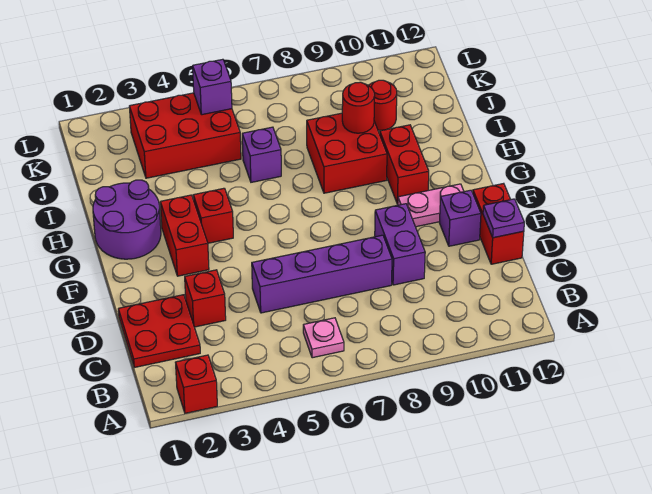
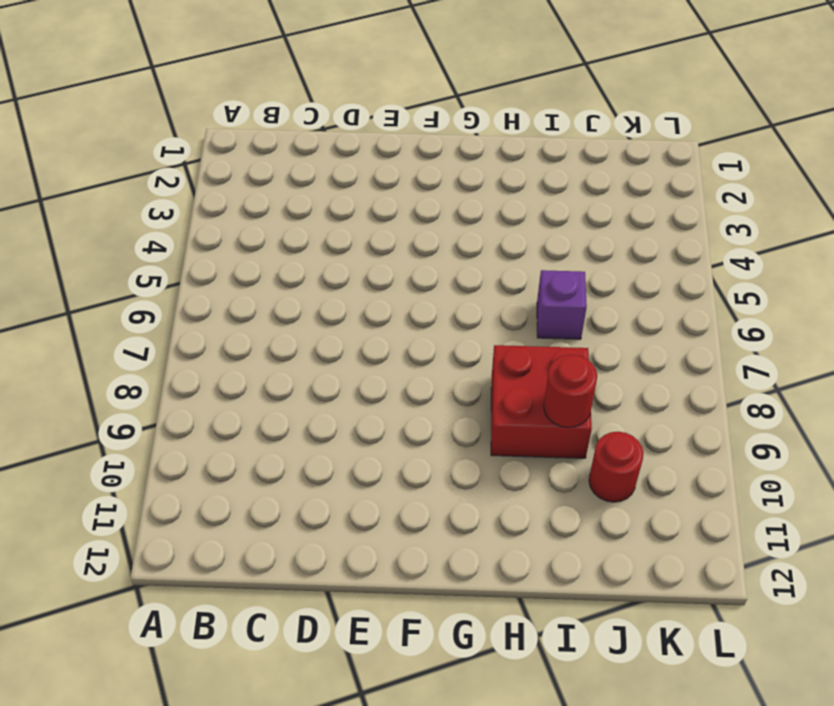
none -> red brick A2 level 1
none -> pink plate B6 level 1
none -> red plate C1:D2 level 1

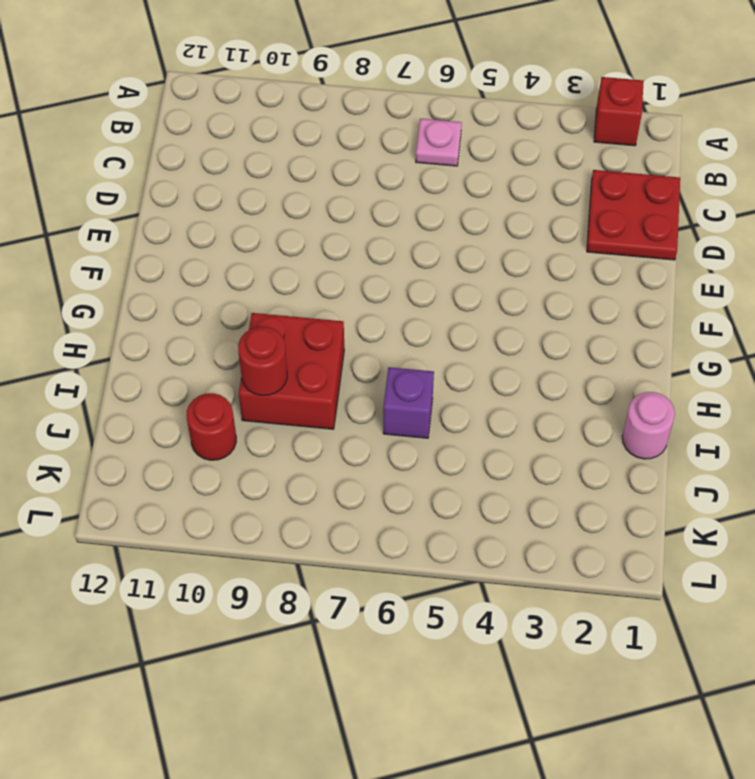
pink round brick I1 level 1 -> none
none -> red brick D3 level 1
none -> purple brick D5:D8 level 1
none -> purple brick D9:E9 level 1

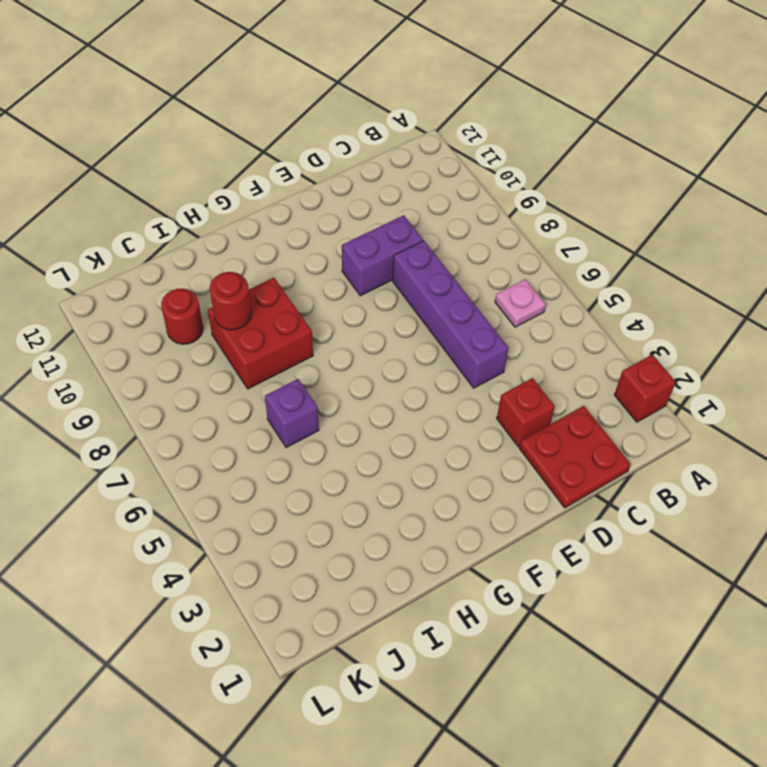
none -> red brick D12:E12 level 1
none -> purple brick E11 level 1
none -> red brick F3:G3 level 1

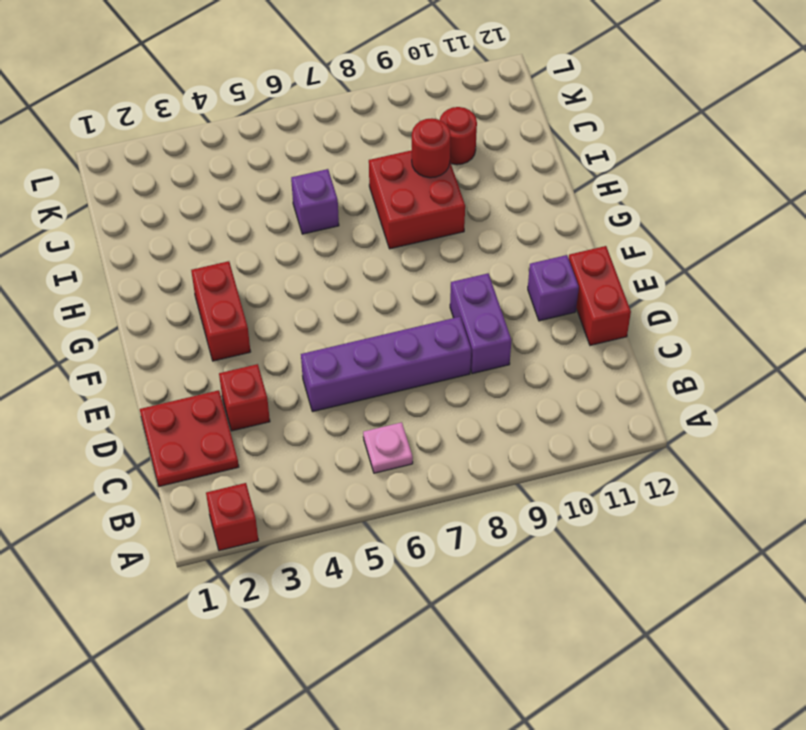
none -> pink plate F10:F11 level 1
none -> purple round brick G1:H2 level 1
none -> red brick G4 level 1

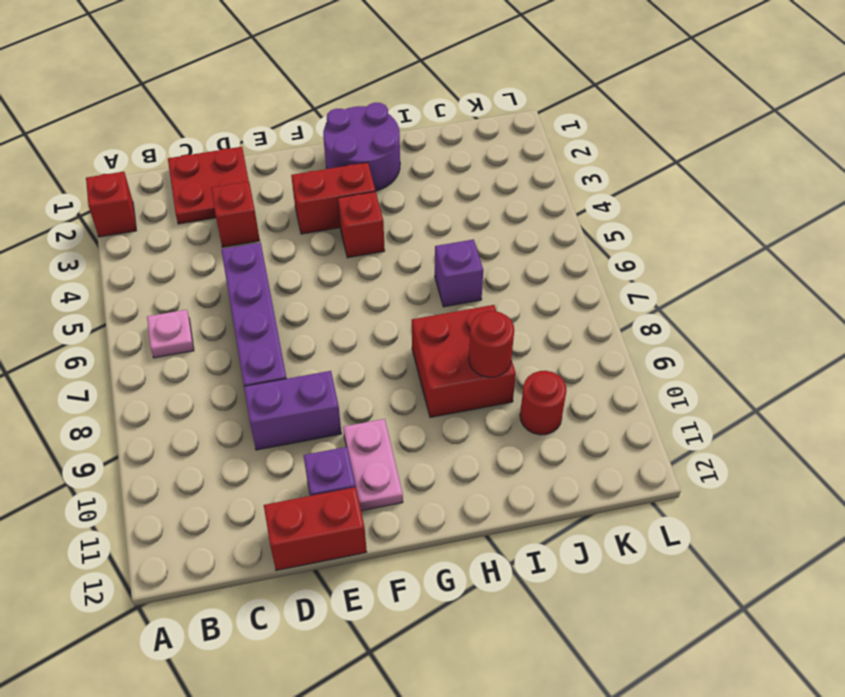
none -> red brick G10:H10 level 1
none -> red brick J3:K5 level 1
none -> purple plate D12 level 2

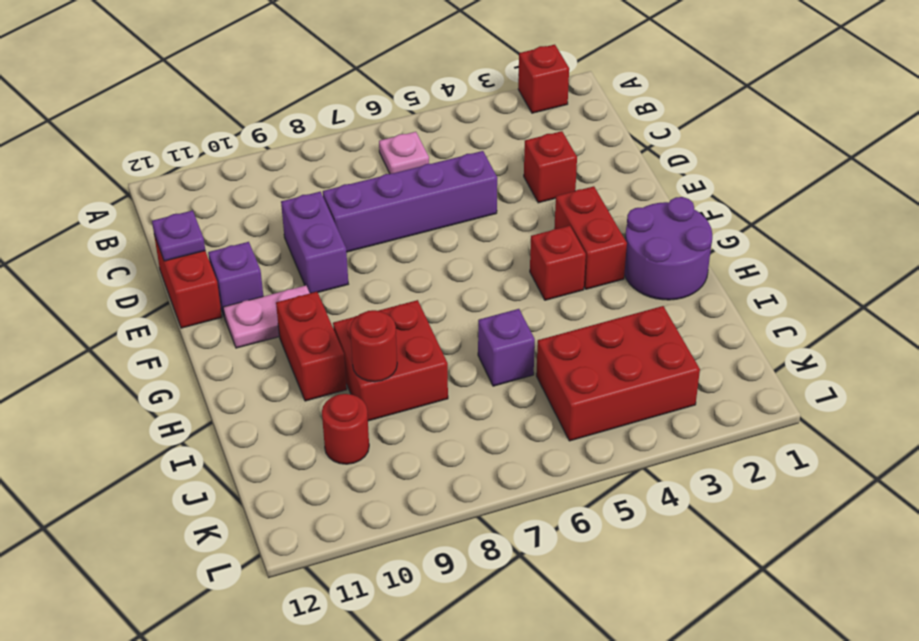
none -> red plate C1:D2 level 1
none -> purple brick K5 level 2

